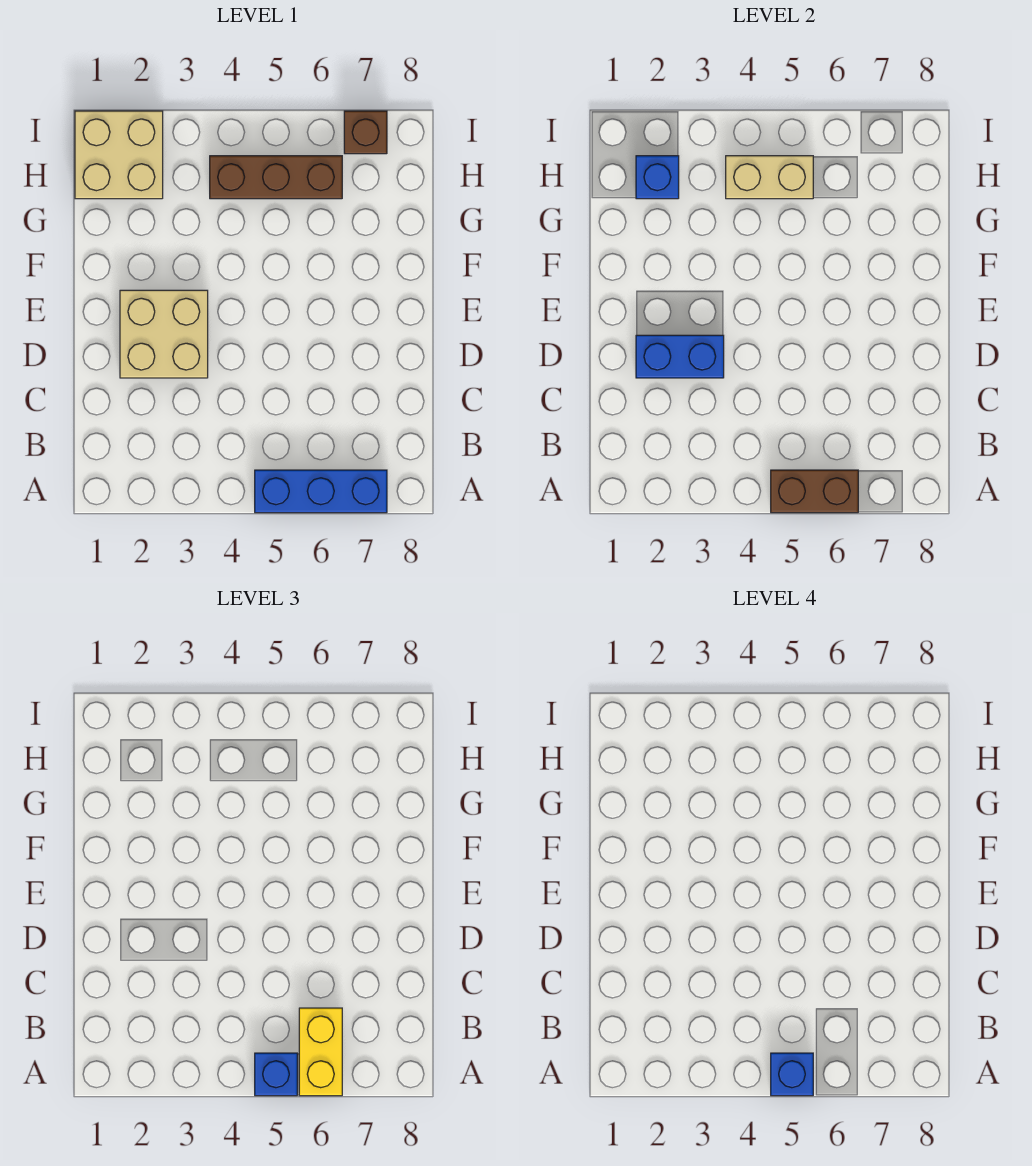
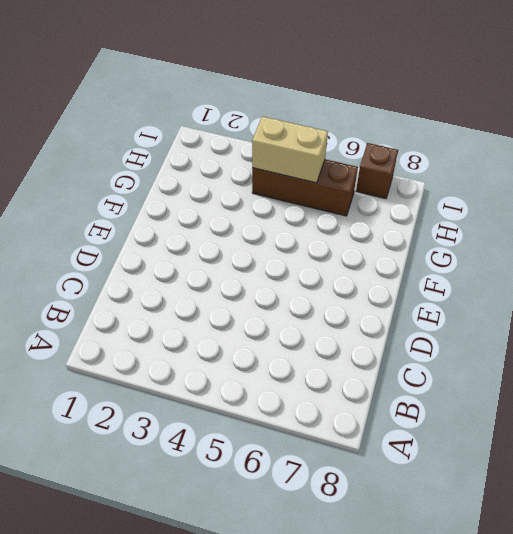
none -> blue brick A5:A7 level 1
none -> tan brick D2:E3 level 1
none -> tan brick H1:I2 level 1

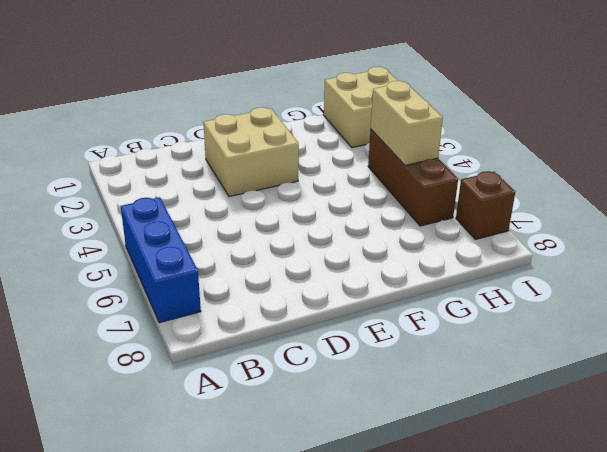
none -> brown brick A5:A6 level 2
none -> blue brick D2:D3 level 2
none -> blue brick H2 level 2

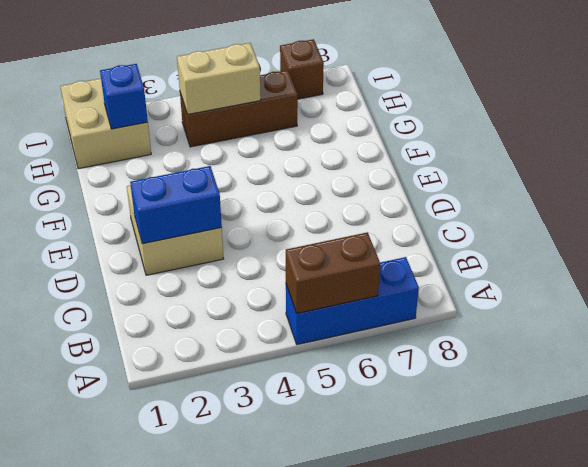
none -> blue brick A5 level 3
none -> yellow brick A6:B6 level 3
none -> blue brick A5 level 4

